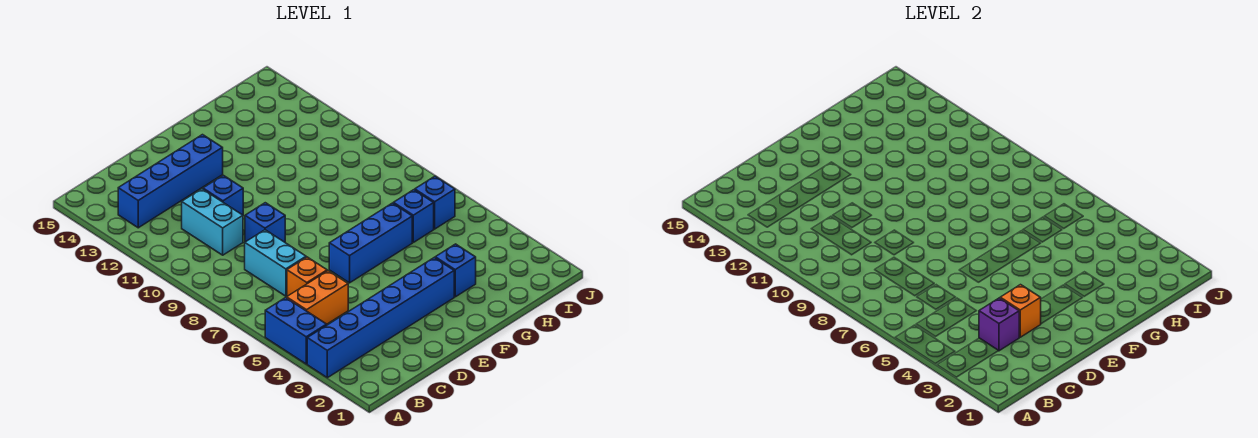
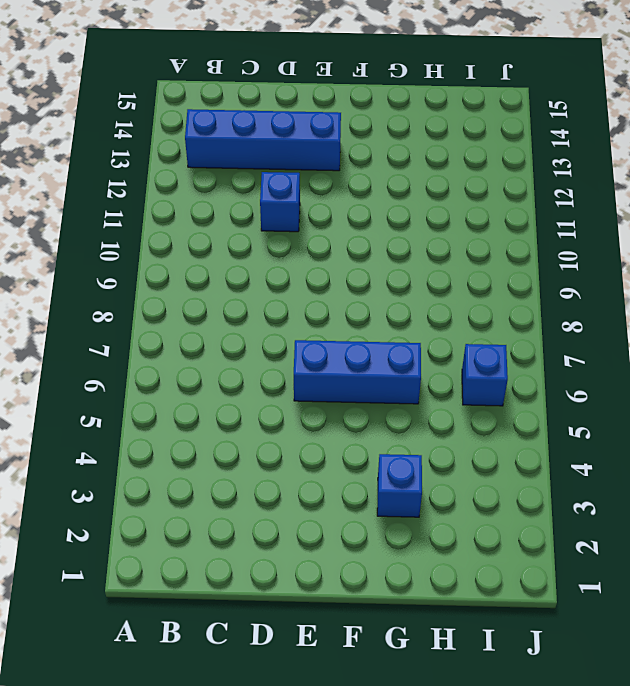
none -> blue brick A3:F3 level 1
none -> blue brick A4:A5 level 1
none -> orange brick B5:C5 level 1

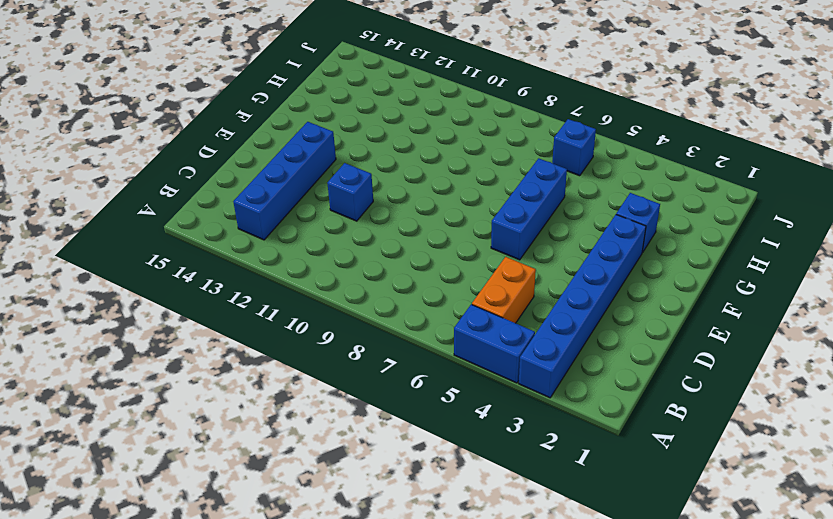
none -> orange brick C6 level 1
none -> cyan brick C7:C8 level 1
none -> cyan brick C10:C11 level 1

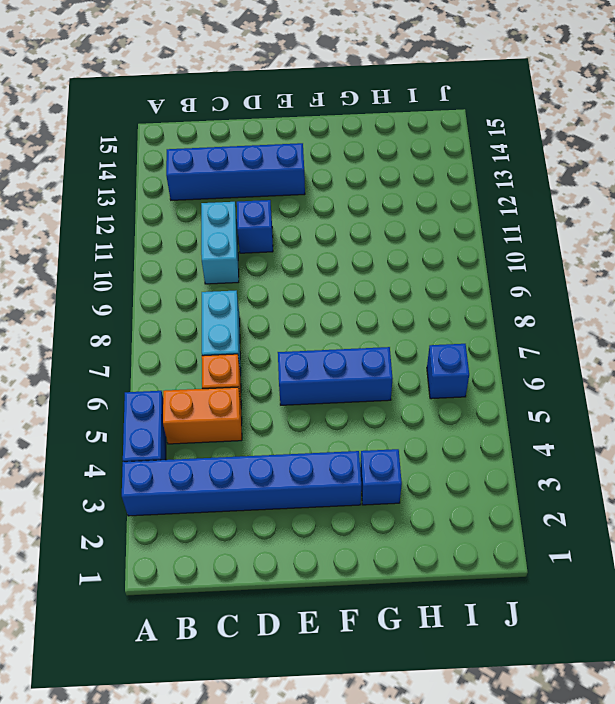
none -> blue brick D9 level 1
none -> blue brick H6 level 1
none -> purple brick C3 level 2

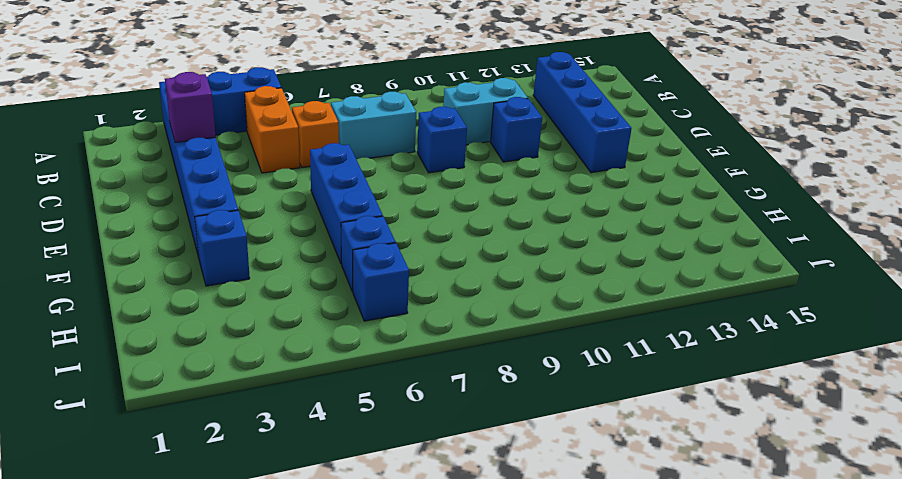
none -> orange brick D3 level 2

